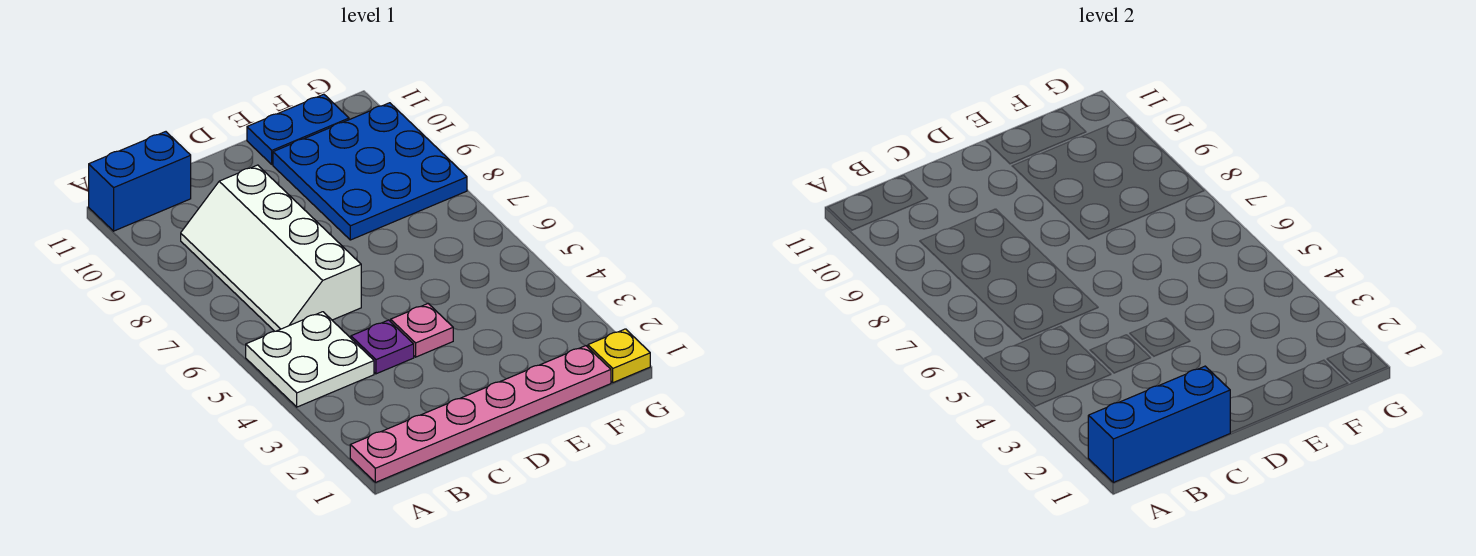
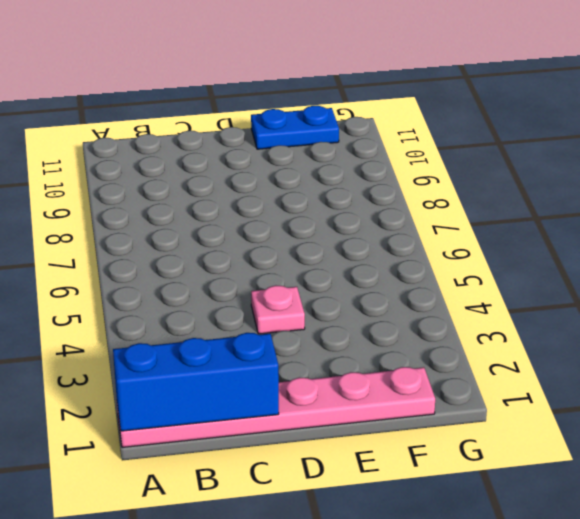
none -> white plate A4:B5 level 1
none -> blue brick A11:B11 level 1

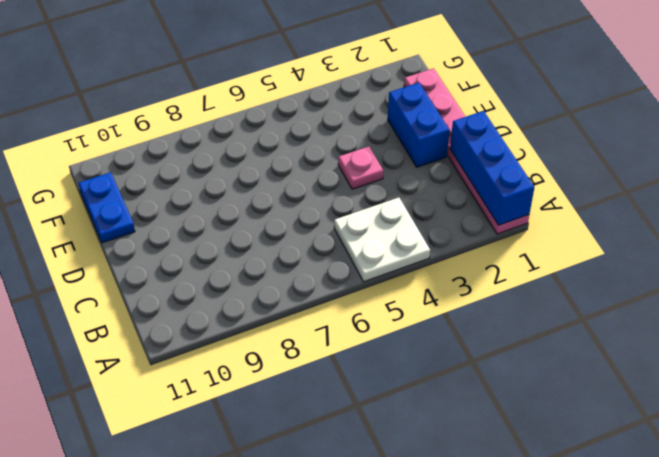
blue brick D2:E2 level 1 -> blue brick A11:B11 level 1
none -> white slope B6:C9 level 1 top C
none -> purple plate C4 level 1

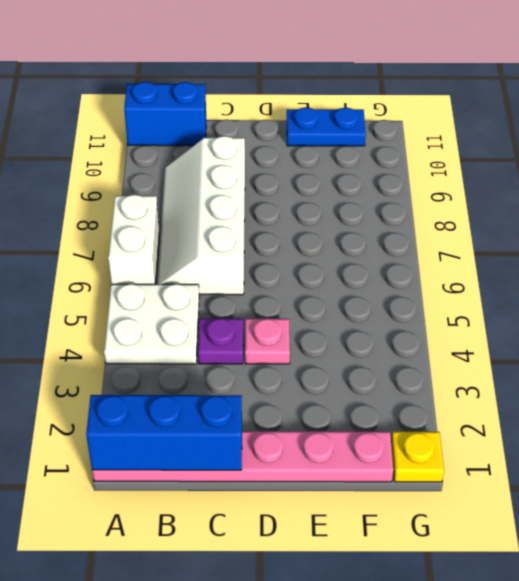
white brick A6:A7 level 1 -> none
none -> blue plate E8:G10 level 1

